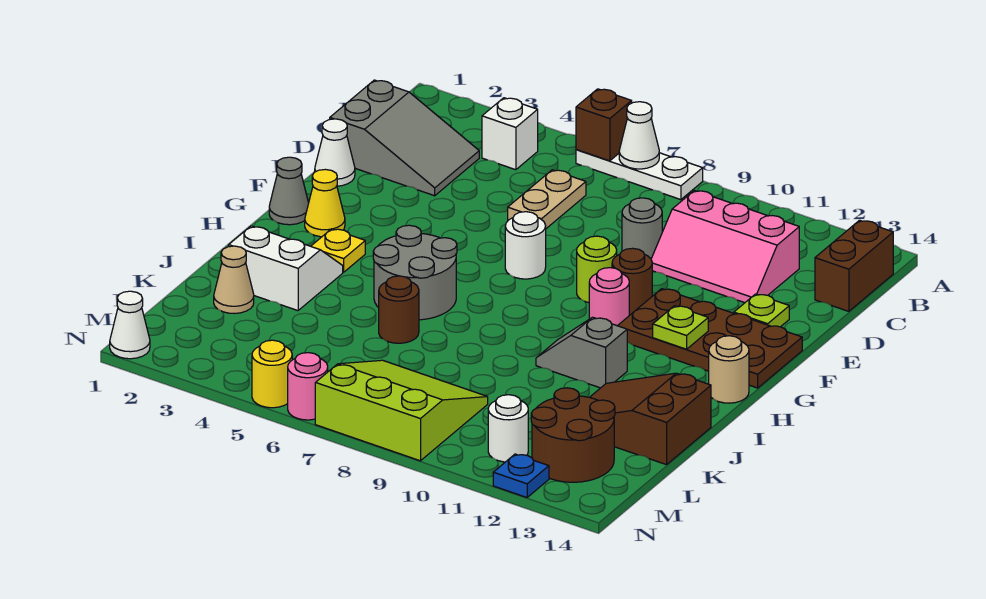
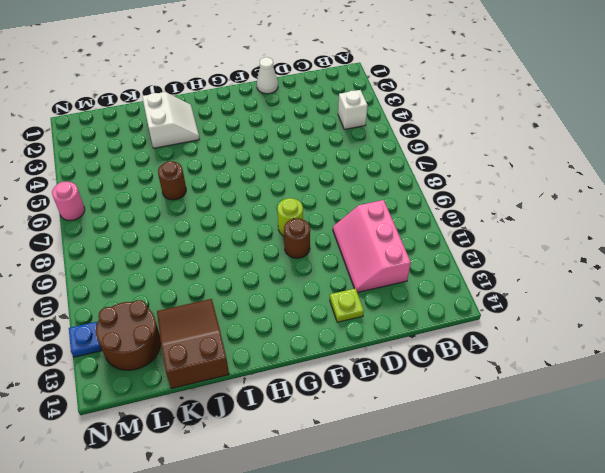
none -> white plate A6:A8 level 1
none -> brown brick B14:C14 level 1
none -> grey slope C1:D3 level 1 top 1
none -> tan plate C6:D6 level 1

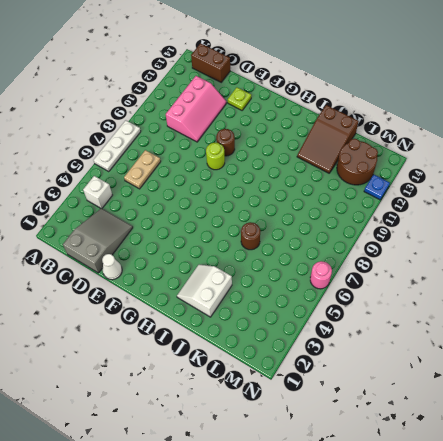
tan plate C6:C7 level 1 -> tan plate C6:D6 level 1
none -> grey round brick D9 level 1
none -> white round brick F7 level 1
none -> brown plate F11:G14 level 1
none -> grey cone G1 level 1

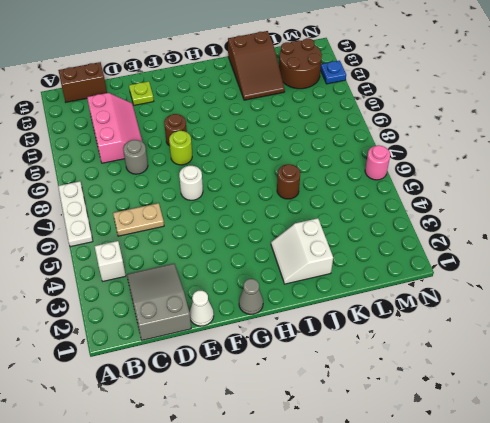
none -> brown plate F11:G14 level 1
none -> yellow cone G2 level 1
none -> pink round brick G10 level 1
none -> yellow plate H3 level 1

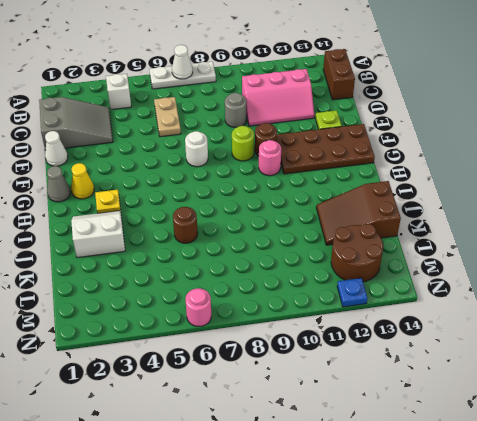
none -> grey round brick H5:I6 level 1
none -> tan round brick H14 level 1
none -> grey slope I10:I11 level 1 top 11
none -> tan cone K2 level 1

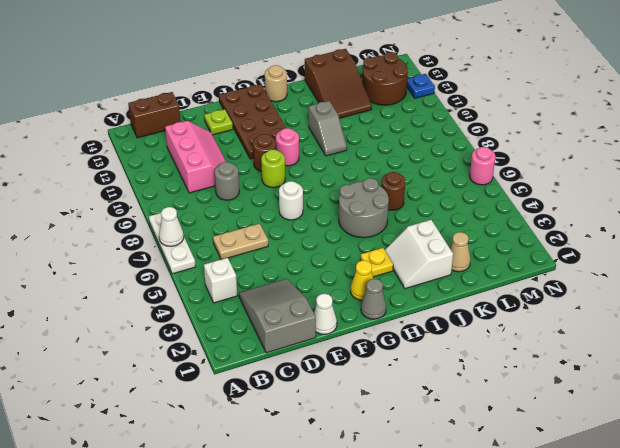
none -> lime slope L7:N9 level 1 top N
none -> white round brick M11 level 1
none -> white cone N1 level 1
none -> yellow round brick N5 level 1

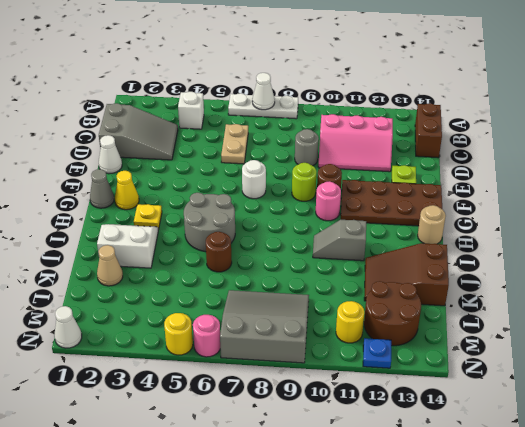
grey slope L7:N9 level 1 top N -> lime slope L7:N9 level 1 top N
yellow round brick M11 level 1 -> white round brick M11 level 1
none -> brown brick A6 level 2
none -> lime plate G12 level 2

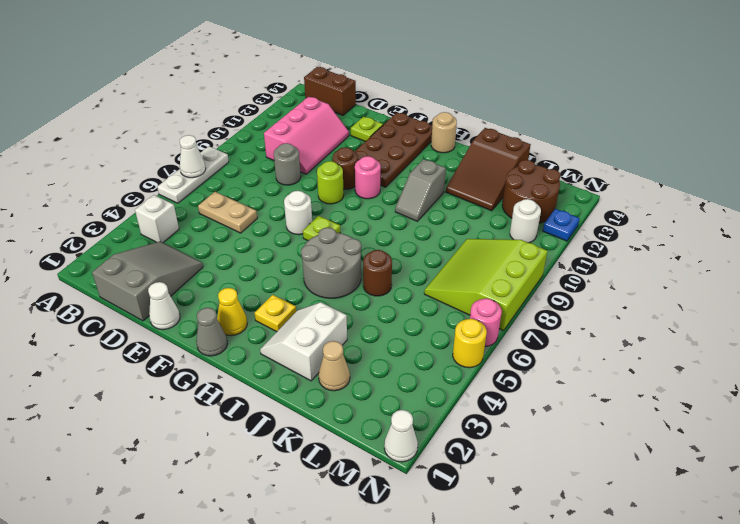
lime plate G7 level 1 -> lime plate G12 level 2
none -> brown brick A6 level 2

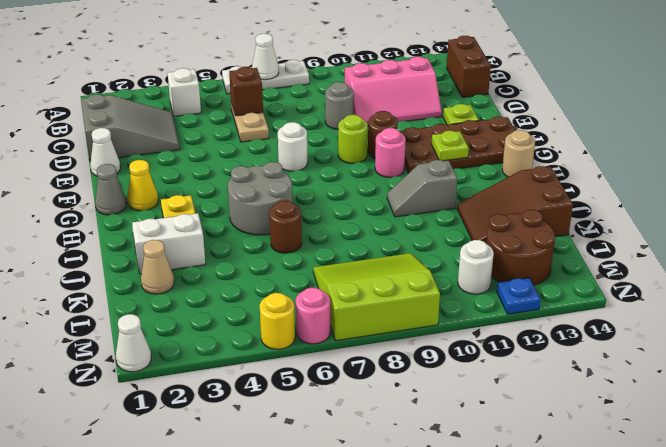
brown brick C6 level 2 -> brown brick A6 level 2

